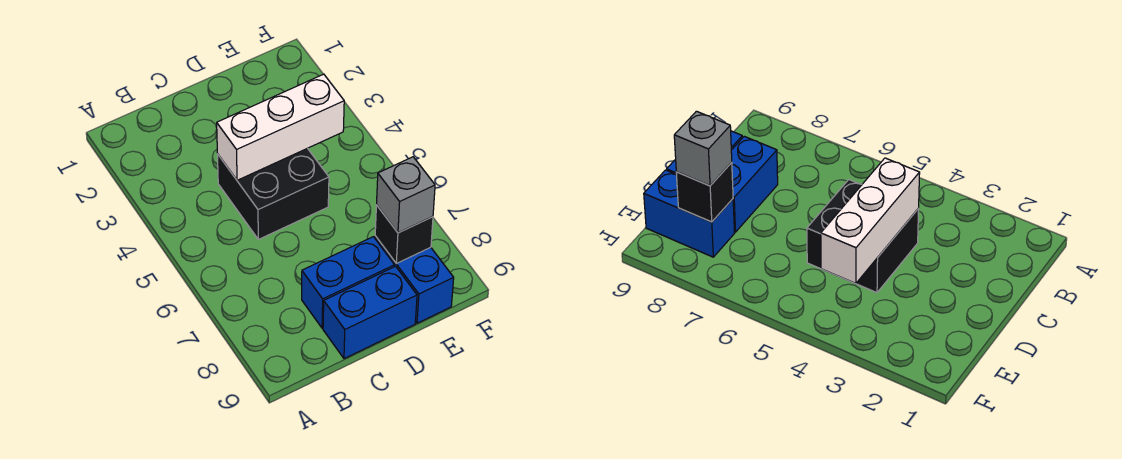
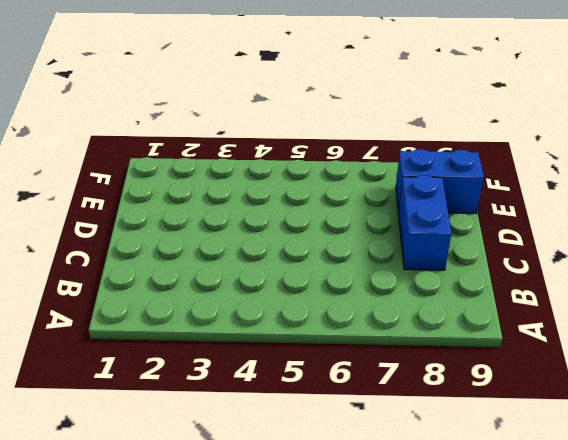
none -> black brick C4:D5 level 1
none -> blue brick C9:D9 level 1

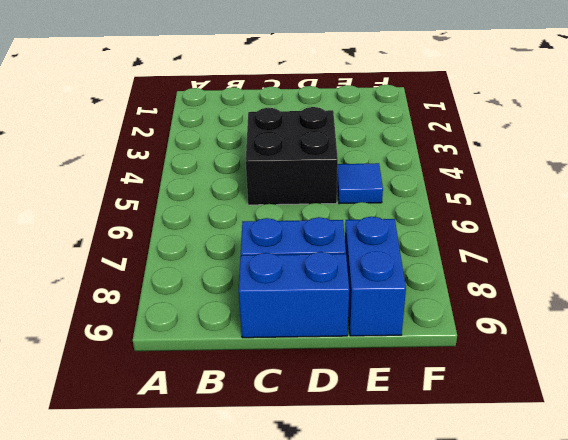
blue tile E5 level 1 -> none
none -> white brick C4:E4 level 2
none -> black brick E8 level 2

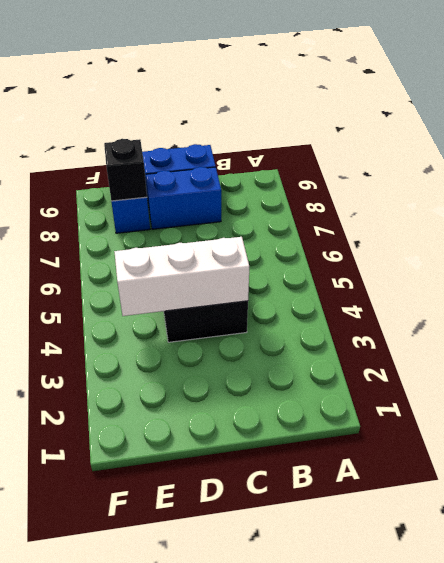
none -> grey brick E8 level 3

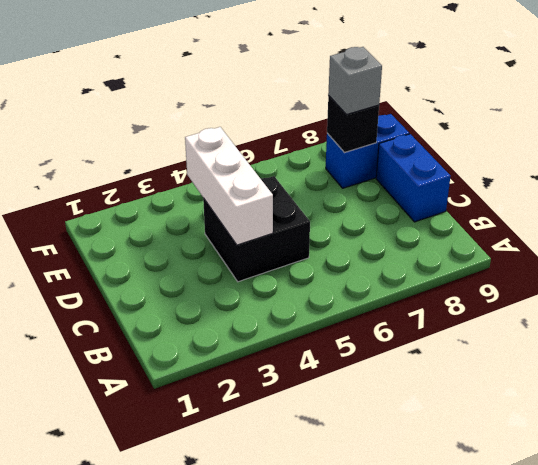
none -> blue brick C8:D8 level 1

